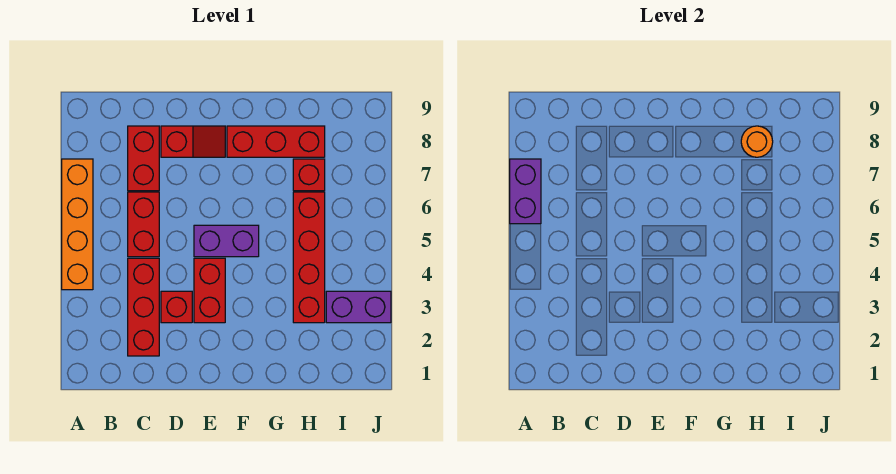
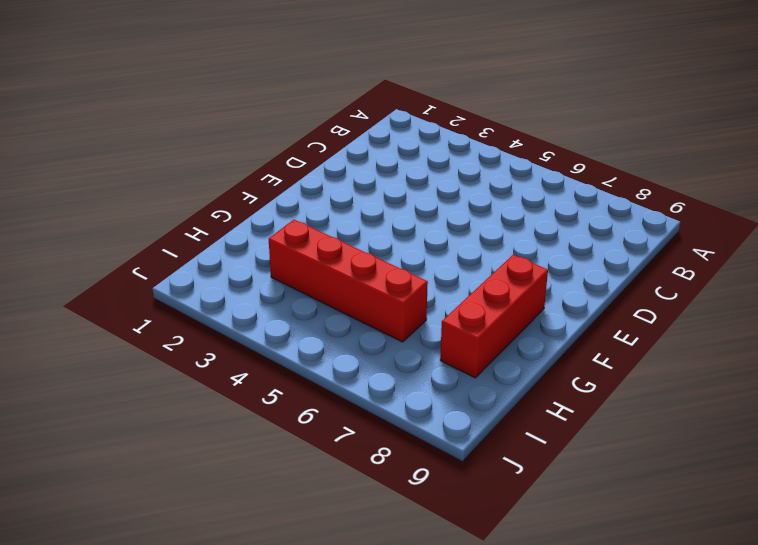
none -> orange brick A4:A7 level 1
none -> red brick C2:C4 level 1
none -> red brick C5:C6 level 1

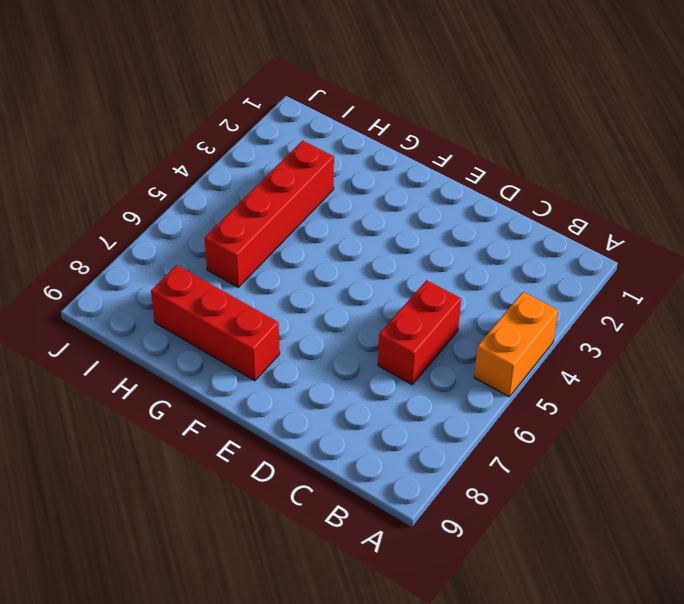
orange brick A4:A5 level 1 -> orange brick A4:A7 level 1
none -> red brick C2:C4 level 1
none -> red brick C7:C8 level 1
none -> red brick D3 level 1

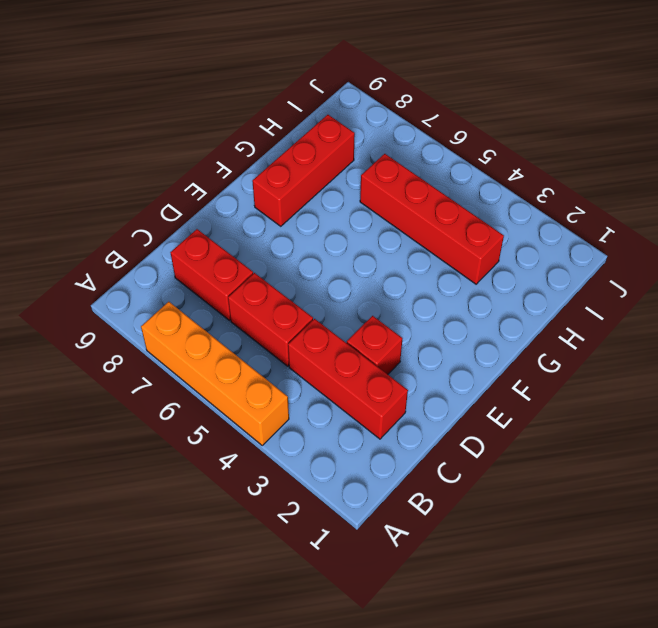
none -> red slope D8:E8 level 1 top D
none -> red brick E3:E4 level 1
none -> purple brick E5:F5 level 1

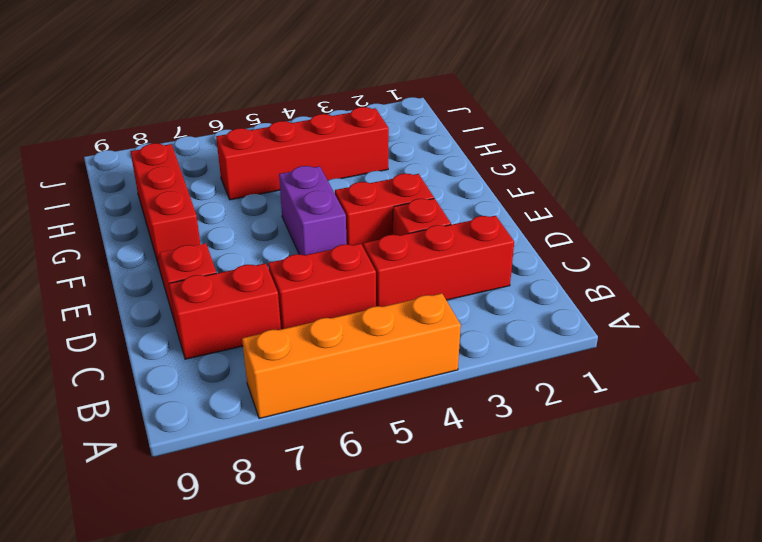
none -> red brick H7 level 1
none -> purple brick I3:J3 level 1
none -> purple brick A6:A7 level 2

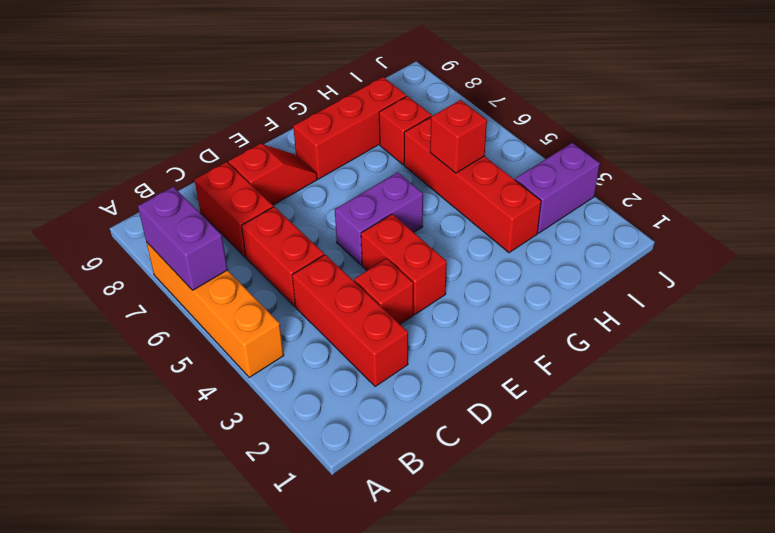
red brick H5 level 2 -> none
none -> orange round brick H8 level 2

